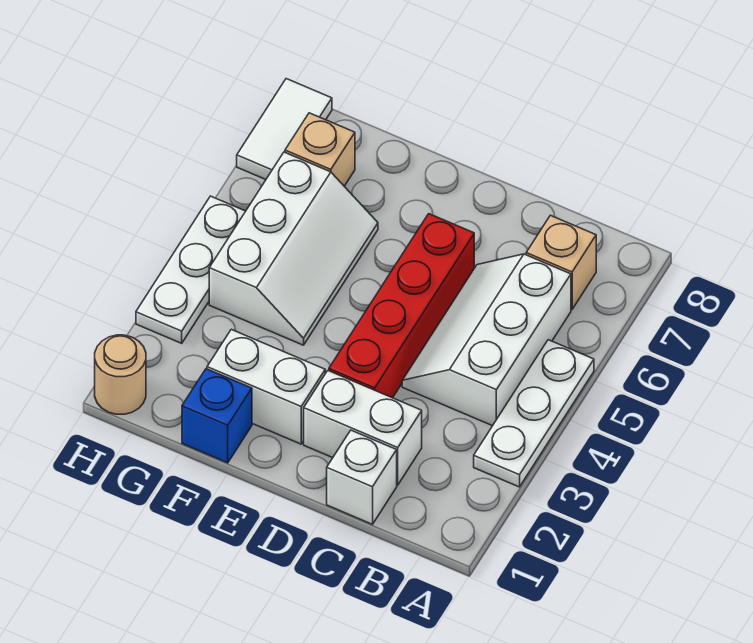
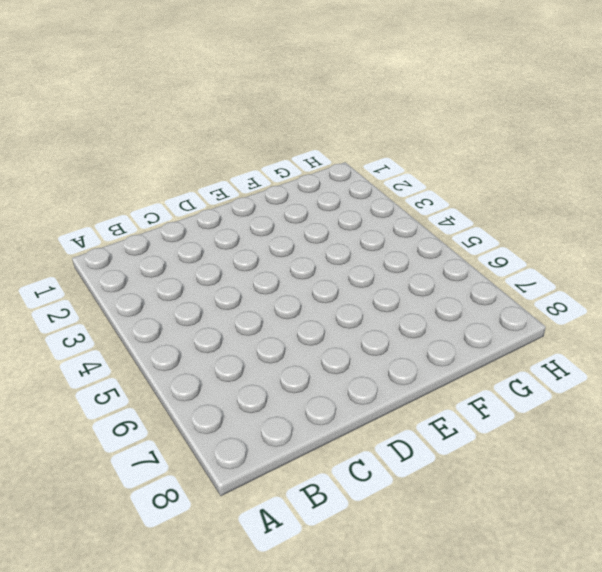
none -> white plate A3:A5 level 1
none -> white slope B4:C6 level 1 top B
none -> tan brick B7 level 1

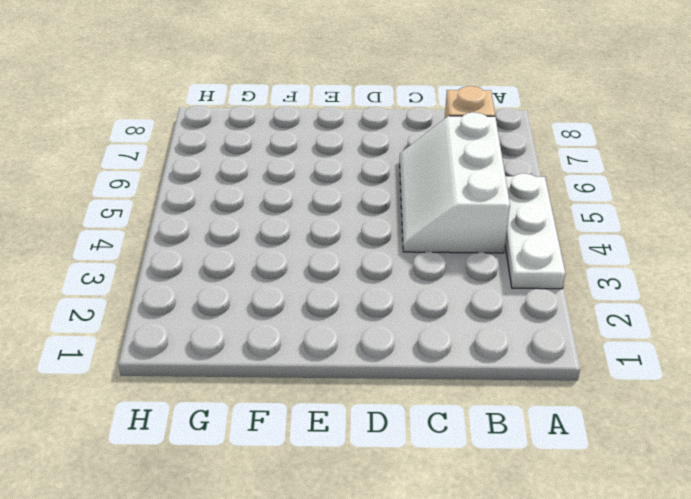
none -> white brick C1 level 1
none -> white brick C2:D2 level 1
none -> red brick D3:D6 level 1

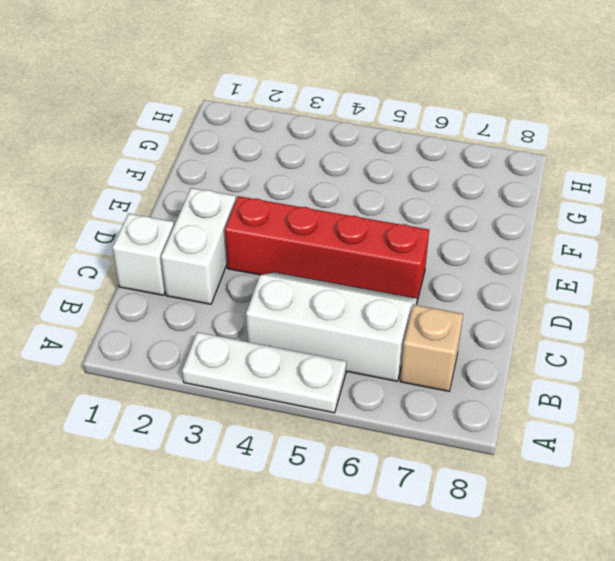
none -> white brick E2:F2 level 1
none -> blue brick F1 level 1
none -> white slope F4:G6 level 1 top G

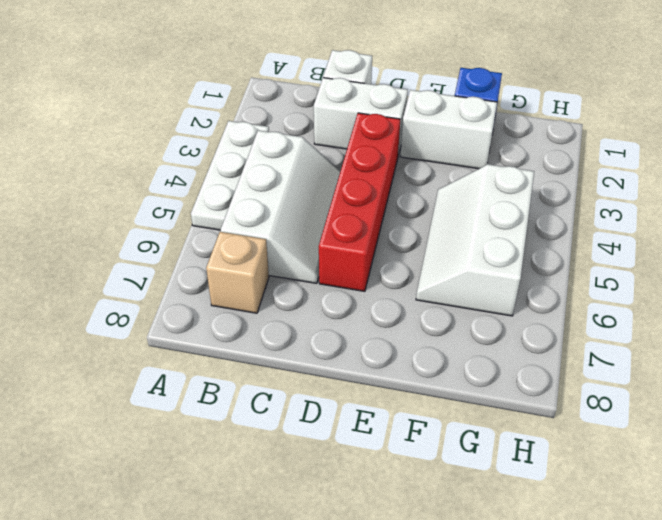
none -> tan brick G7 level 1
none -> tan round brick H1 level 1
none -> white plate H3:H5 level 1

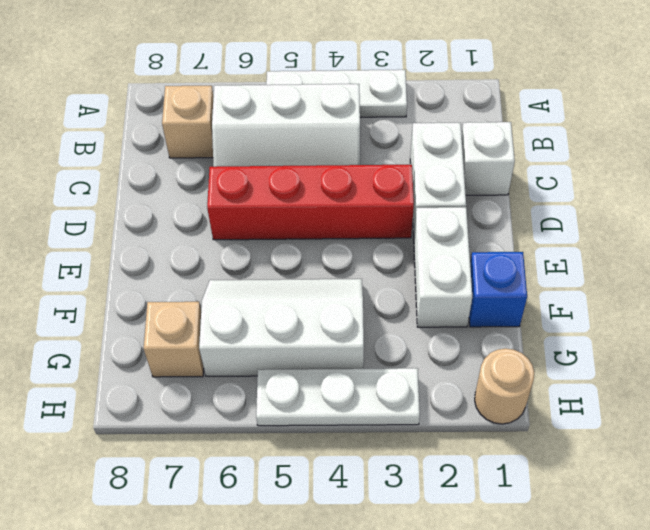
none -> white tile H7:H8 level 1

